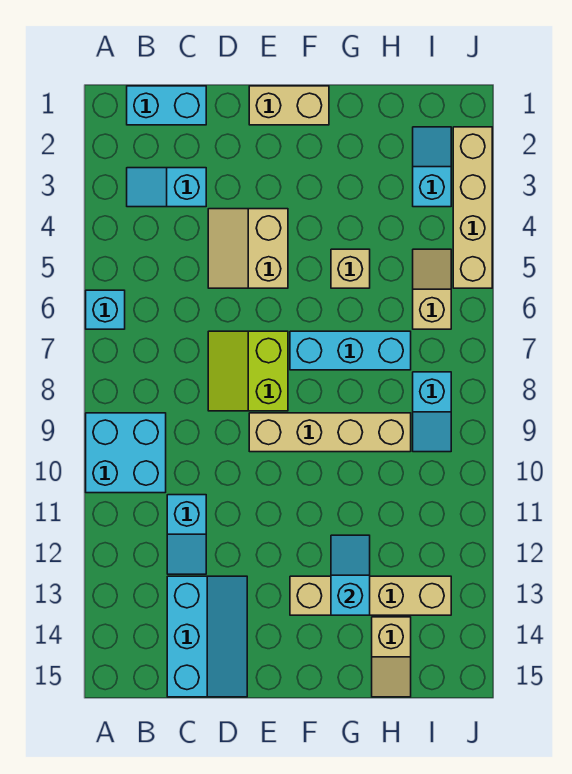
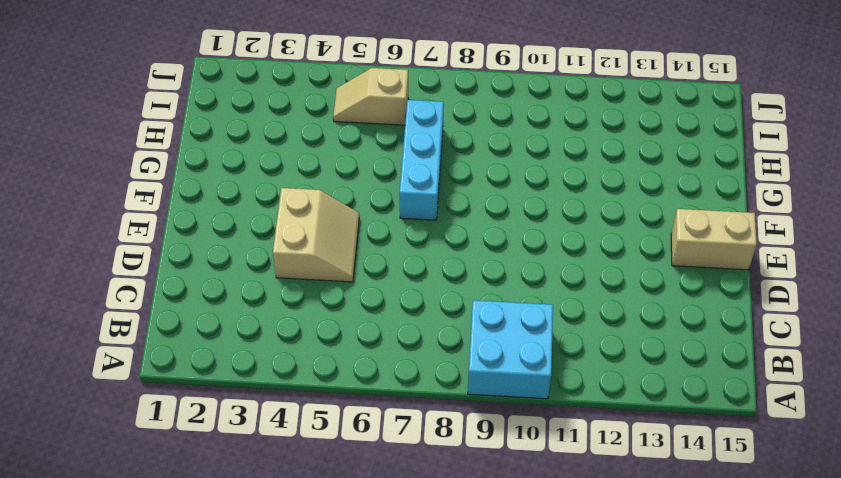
tan slope D4:E5 level 1 top 4 -> tan slope D4:E5 level 1 top E
tan brick E14:E15 level 1 -> tan brick E1:F1 level 1
none -> cyan brick A6 level 1
none -> cyan brick B1:C1 level 1
none -> cyan slope B3:C3 level 1 top C

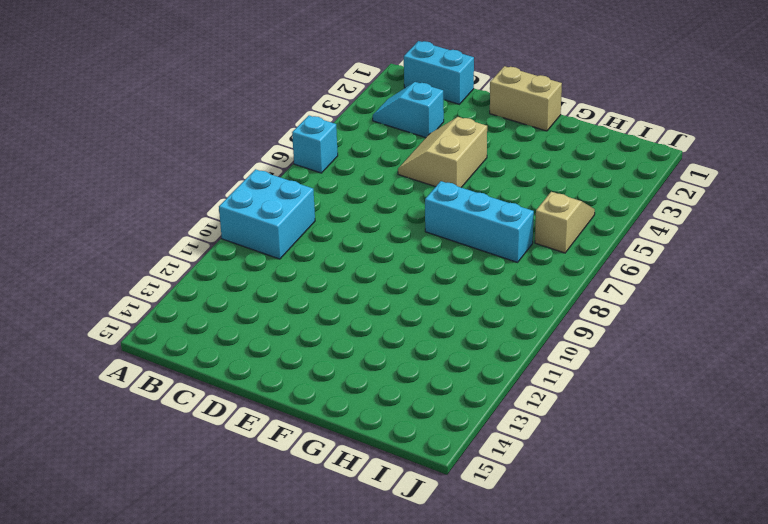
none -> cyan slope C11:C12 level 1 top 11
none -> cyan slope C13:D15 level 1 top C
none -> lime slope D7:E8 level 1 top E

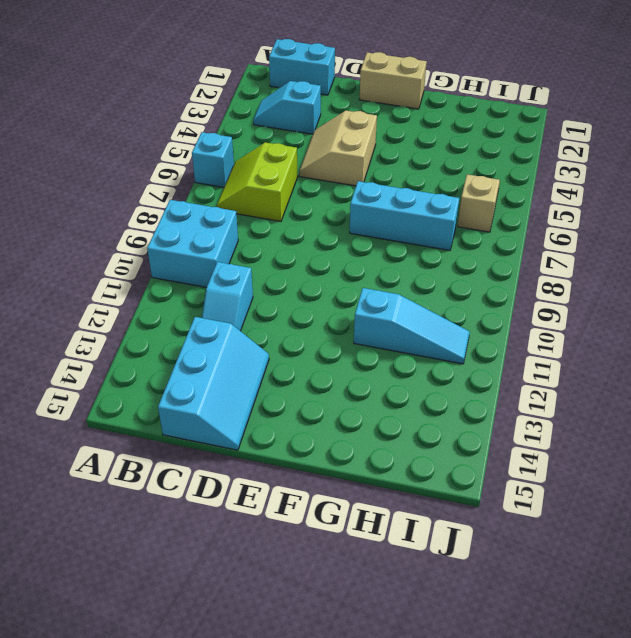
lime slope B6:C7 level 1 top C -> lime slope D7:E8 level 1 top E
cyan slope G11:I11 level 1 top G -> none
none -> tan brick E9:H9 level 1
none -> tan brick F13:I13 level 1
none -> tan brick G5 level 1

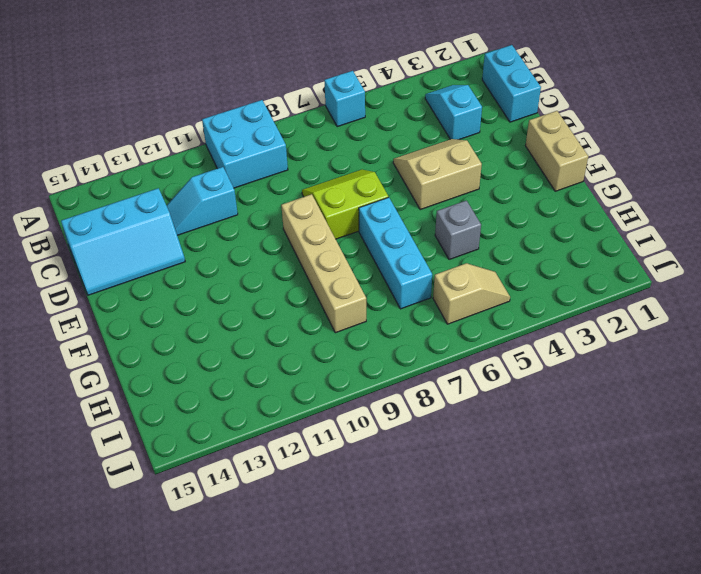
grey brick G5 level 1 -> tan brick G5 level 1
none -> tan brick F13:I13 level 1
none -> tan slope H14:H15 level 1 top 14
none -> cyan slope I2:I3 level 1 top 3

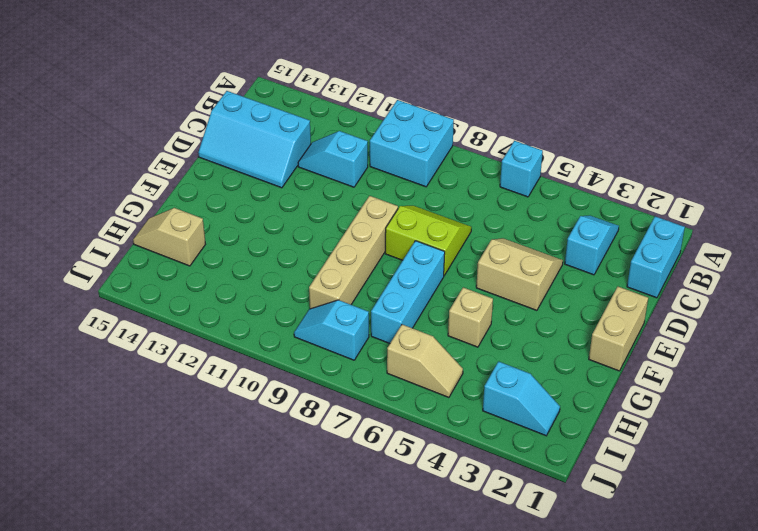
none -> tan brick F13:I13 level 1
none -> tan brick J2:J5 level 1
none -> cyan slope G12:G13 level 2 top 13

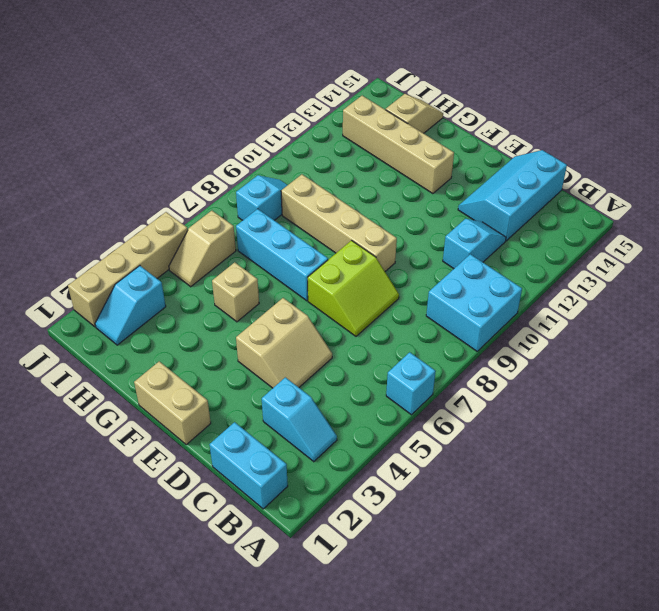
none -> cyan slope G12:G13 level 2 top 13

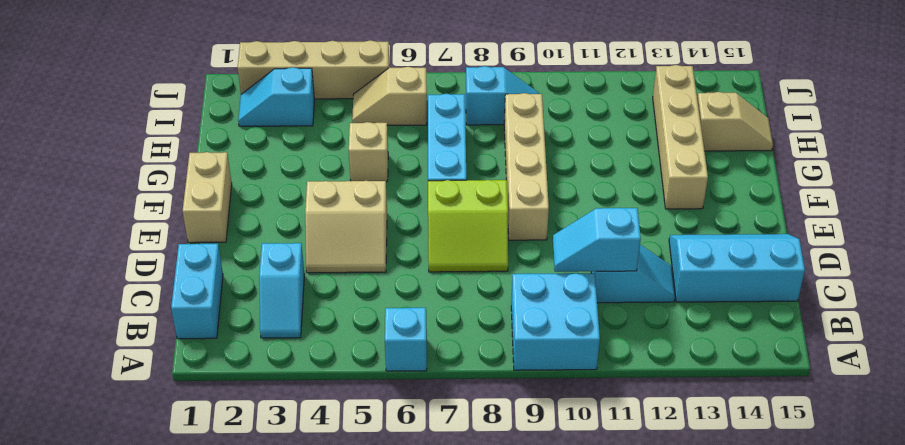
cyan slope C10:C11 level 2 top 11 -> cyan slope G12:G13 level 2 top 13

